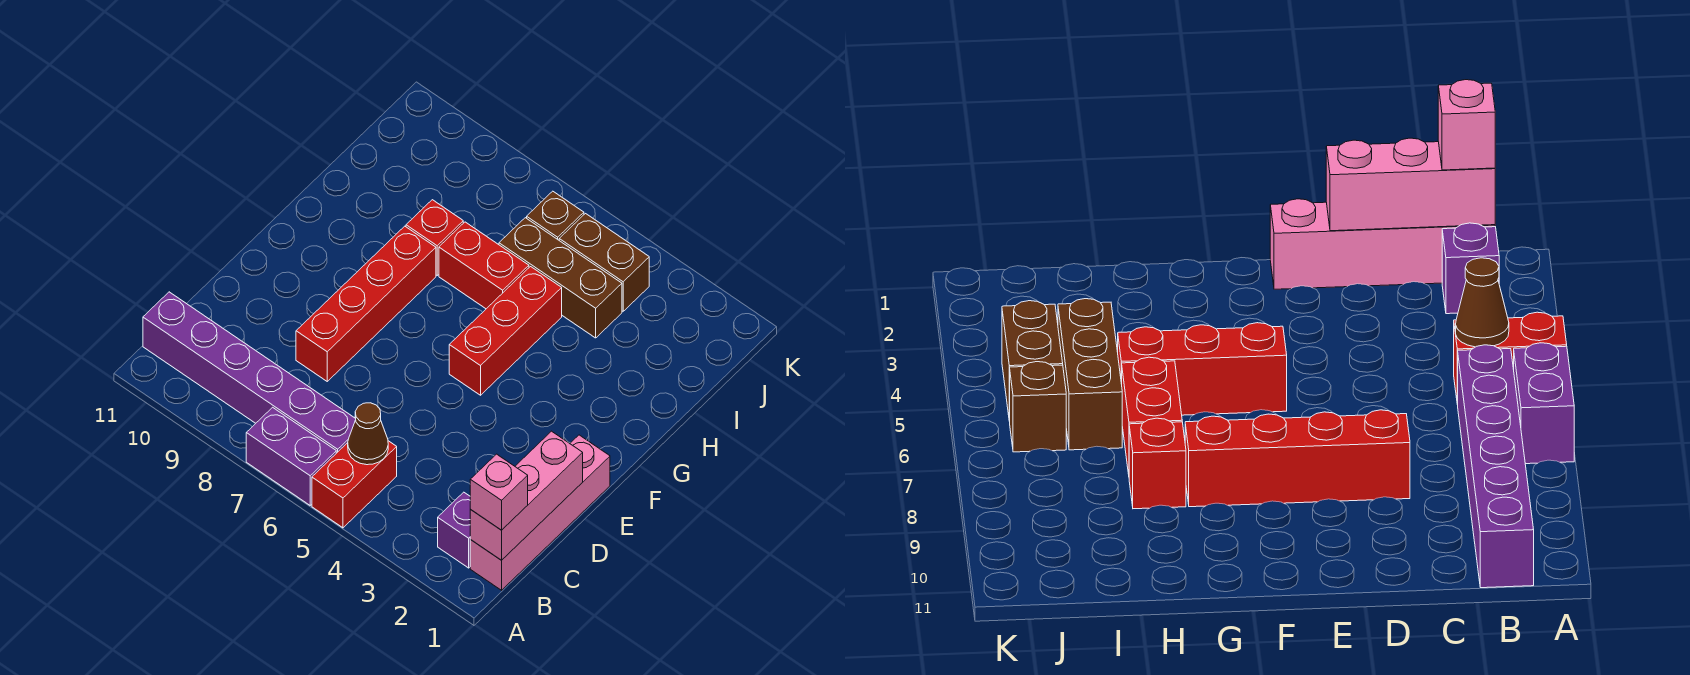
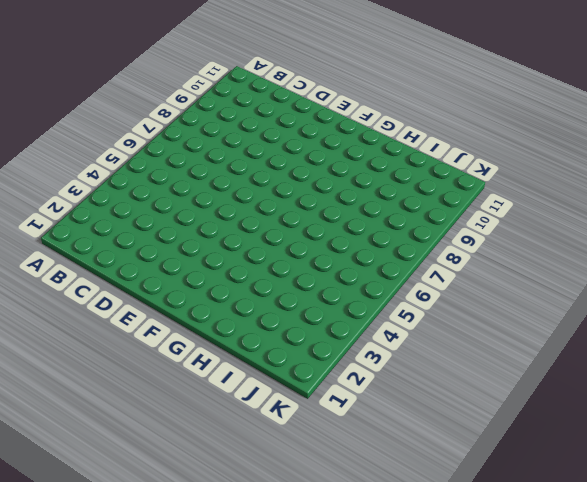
none -> red brick A5:B5 level 1
none -> purple brick A6:A7 level 1
none -> pink brick B1:E1 level 1

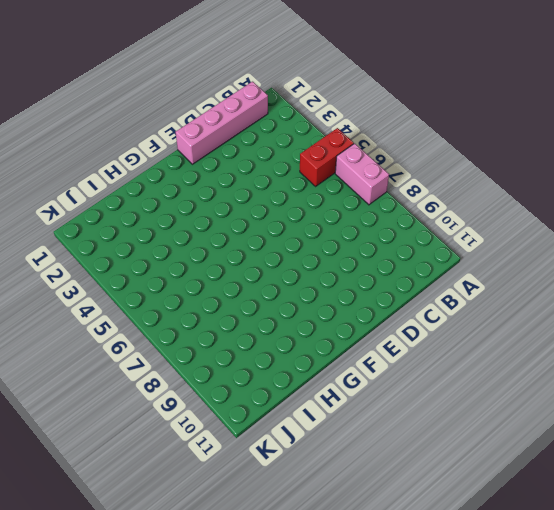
pink brick A6:A7 level 1 -> purple brick A6:A7 level 1
none -> purple brick B2 level 1
none -> purple brick B6:B11 level 1
none -> red brick D8:G8 level 1

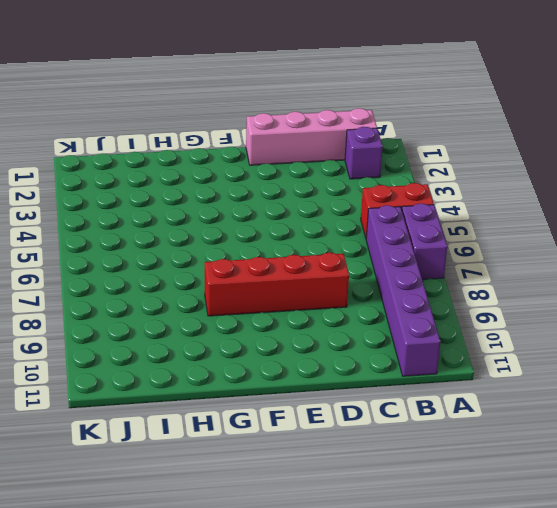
none -> red brick F5:H5 level 1
none -> red brick H6:H7 level 1
none -> red brick H8 level 1

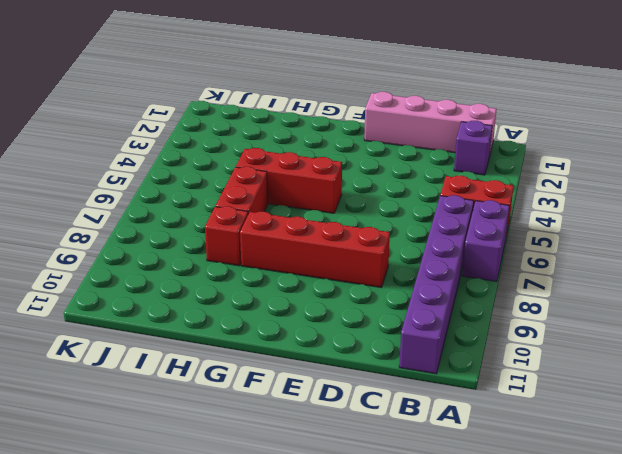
none -> brown brick I4:I6 level 1
none -> brown brick J4:J5 level 1
none -> brown brick J6 level 1

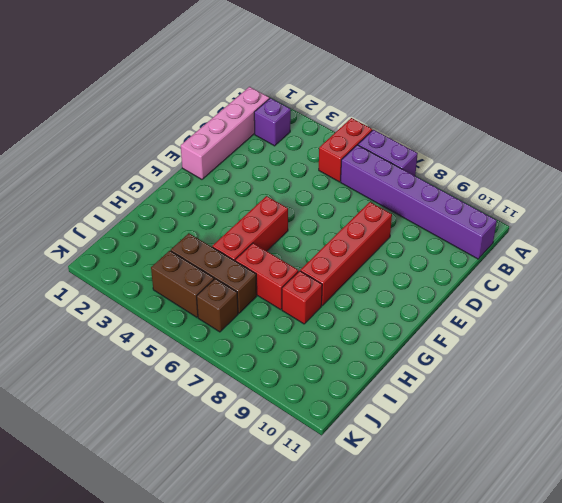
none -> pink brick B1:D1 level 2
none -> brown cone B5 level 2
none -> pink brick B1 level 3

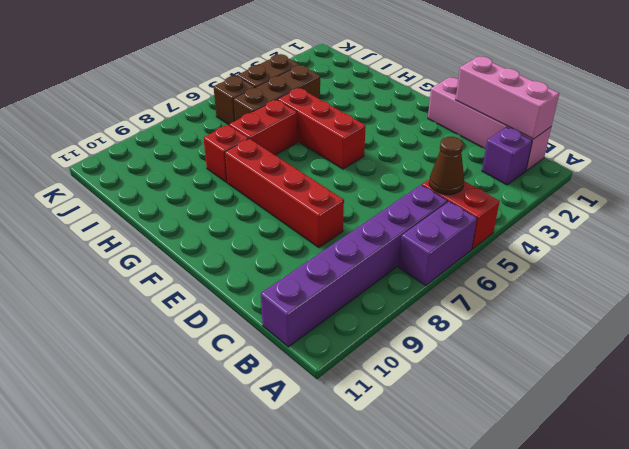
none -> pink brick B1 level 3

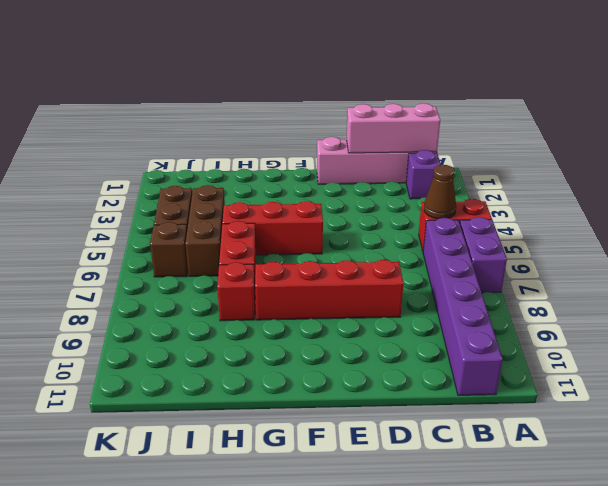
none -> pink brick B1 level 3

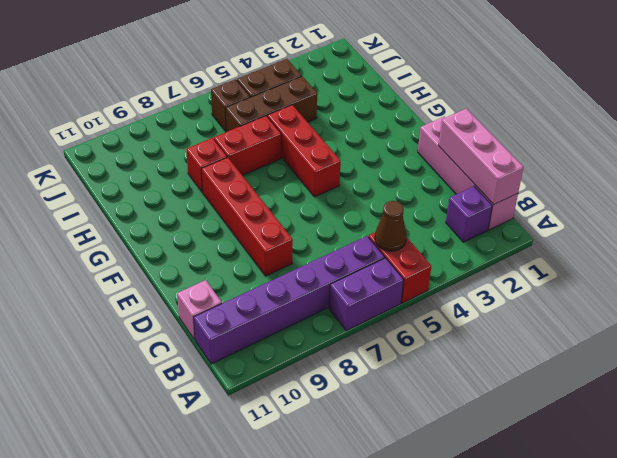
pink brick C11 level 1 -> pink brick B1 level 3

